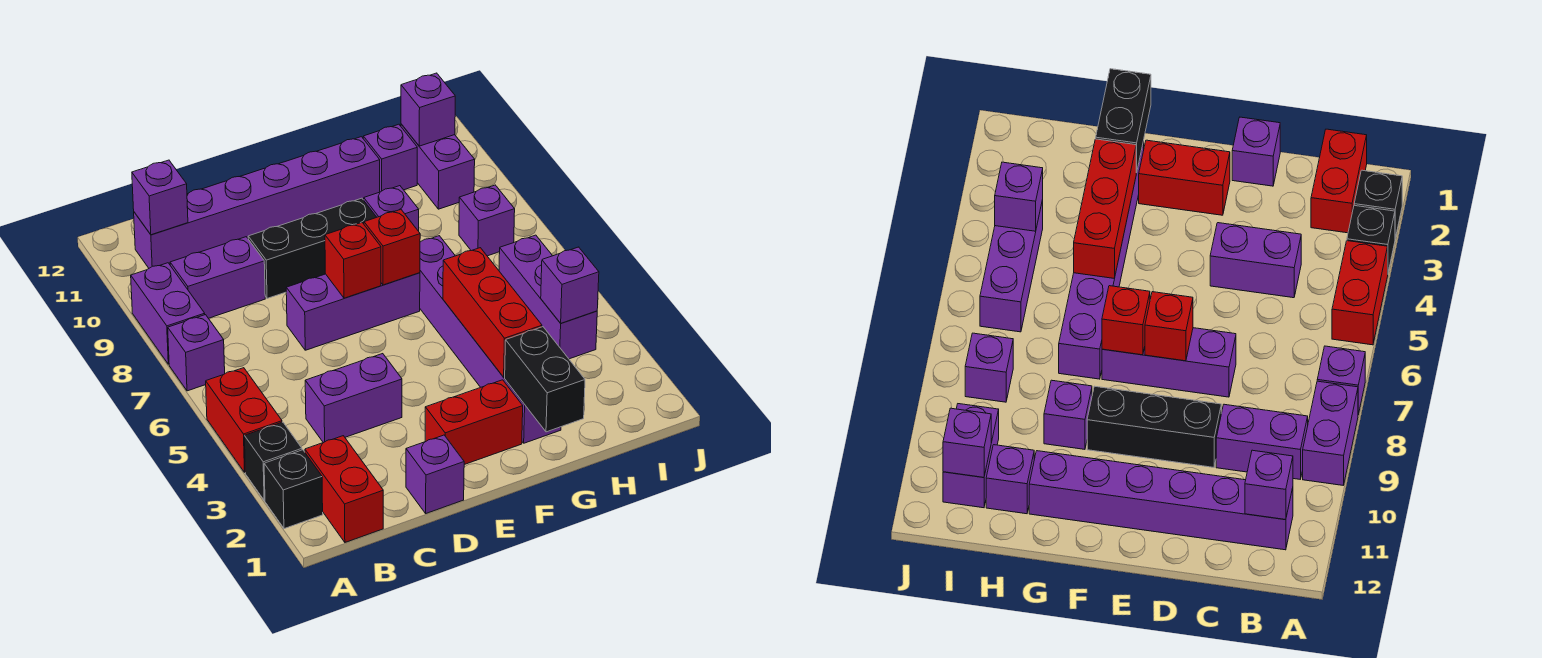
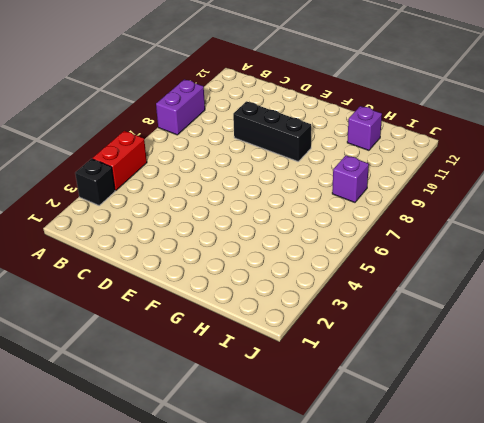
none -> black brick A2 level 1
none -> purple brick A7 level 1
none -> red brick B1:B2 level 1

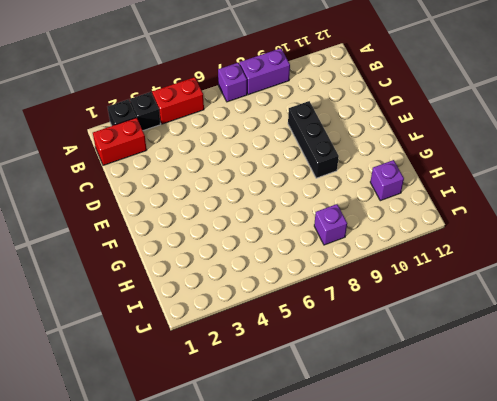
none -> purple brick B9:C9 level 1
none -> purple brick B11:G11 level 1
none -> purple brick C4:D4 level 1

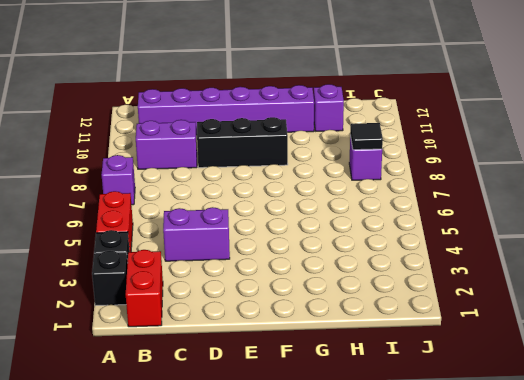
black tile I8 level 2 -> none
none -> purple brick A8:A9 level 1
none -> purple brick D1 level 1
none -> purple brick D7:F7 level 1

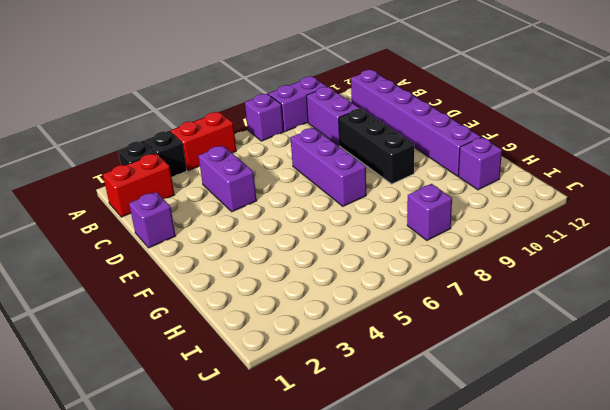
none -> red brick E2:F2 level 1
none -> purple brick G2:G7 level 1
none -> purple brick G9 level 1

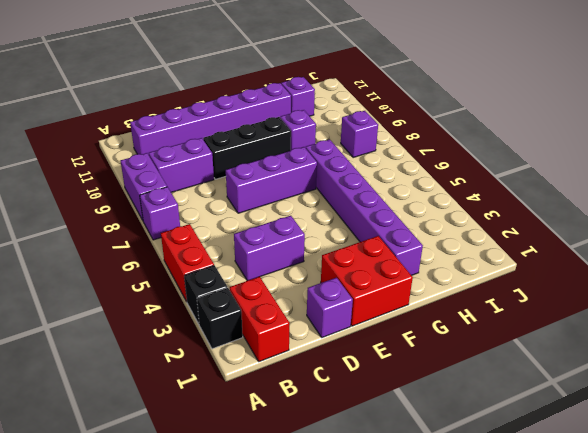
red brick E1:F2 level 1 -> red brick E2:F2 level 1
none -> purple brick I4:I6 level 1
none -> purple brick I10:I11 level 1
none -> purple brick B11 level 2

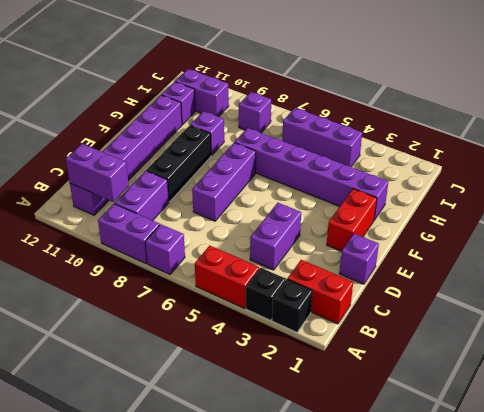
purple brick B10:B11 level 2 -> purple brick B11 level 2
none -> red brick E7 level 2
none -> red brick F7 level 2
none -> black brick G1:G2 level 2

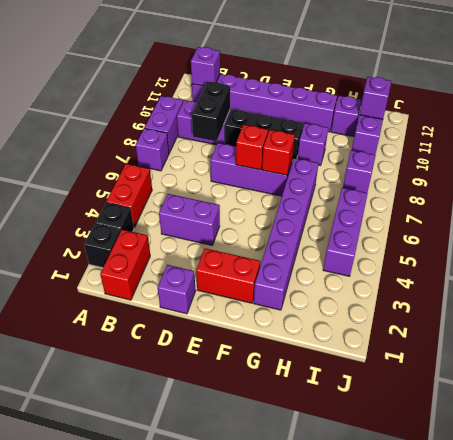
black brick C8:C9 level 2 -> black brick G1:G2 level 2
none -> red brick G3:G5 level 2
none -> purple brick I4 level 2

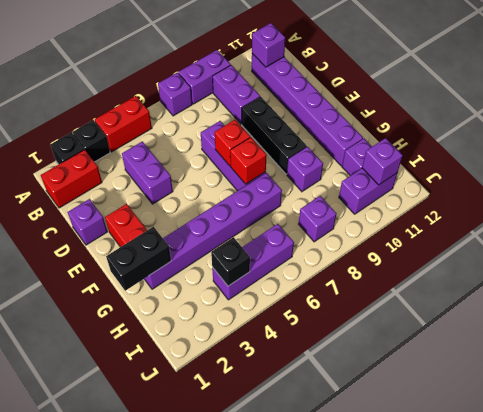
black brick I4 level 2 -> purple brick I4 level 2
none -> red brick G3:G5 level 2

